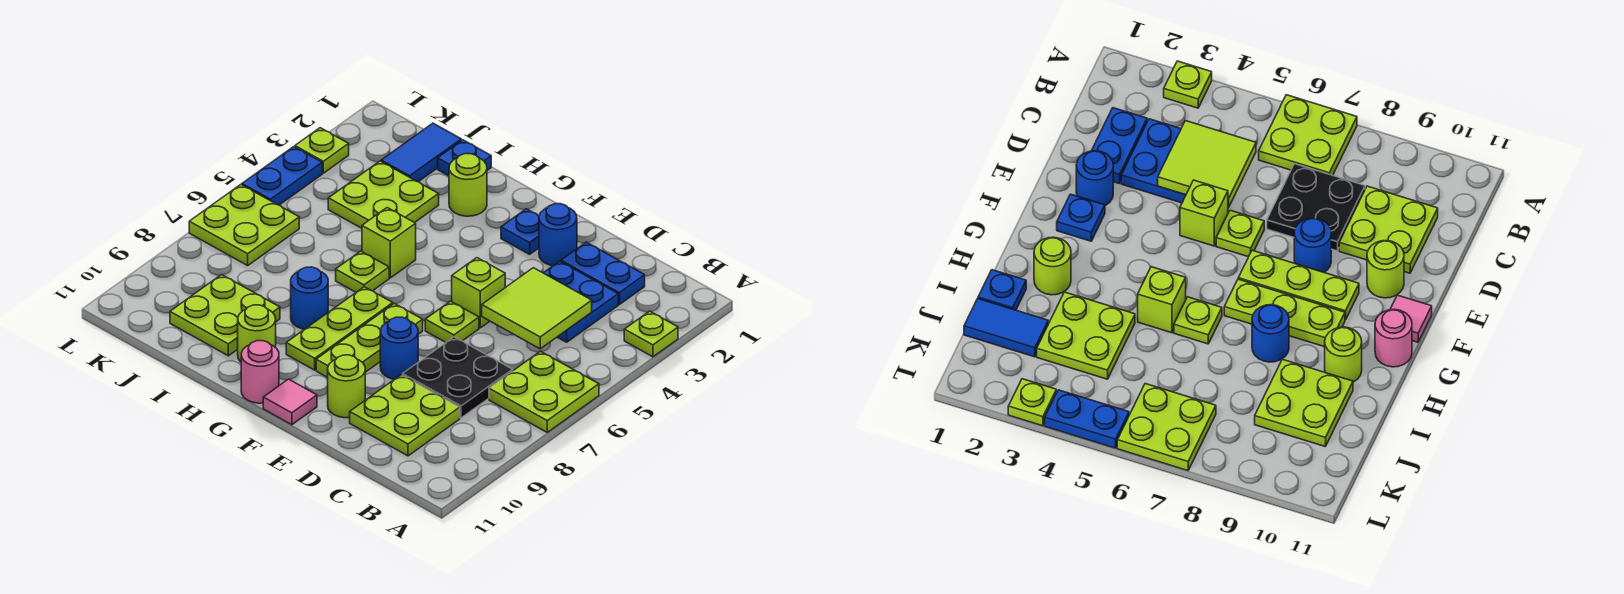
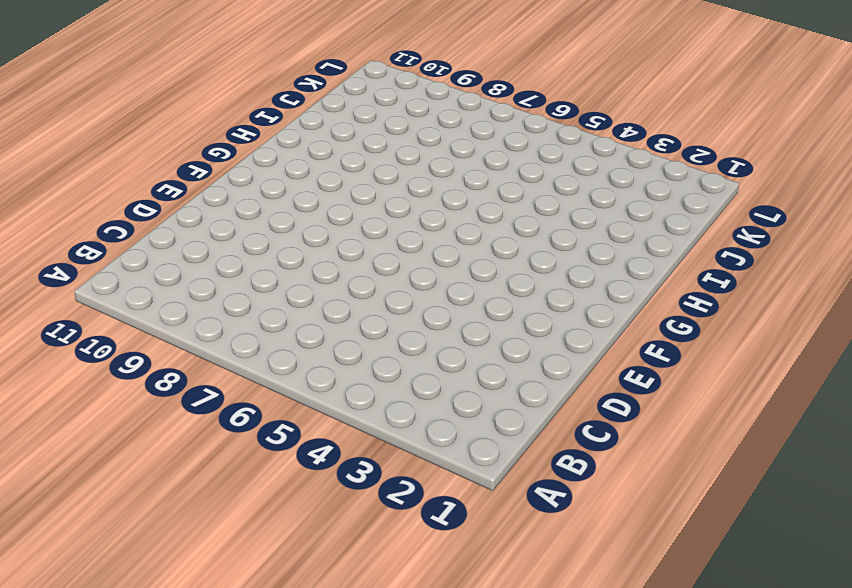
none -> lime plate A3 level 1
none -> lime plate A6:B7 level 1
none -> blue plate C2:D2 level 1

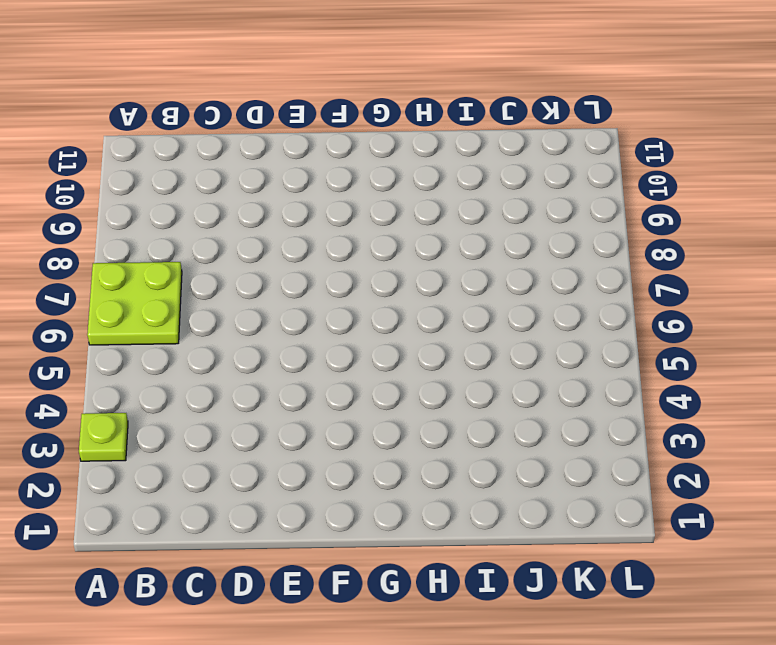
none -> blue plate C2:D2 level 1
none -> blue plate C3:D4 level 1
none -> black plate C7:D8 level 1

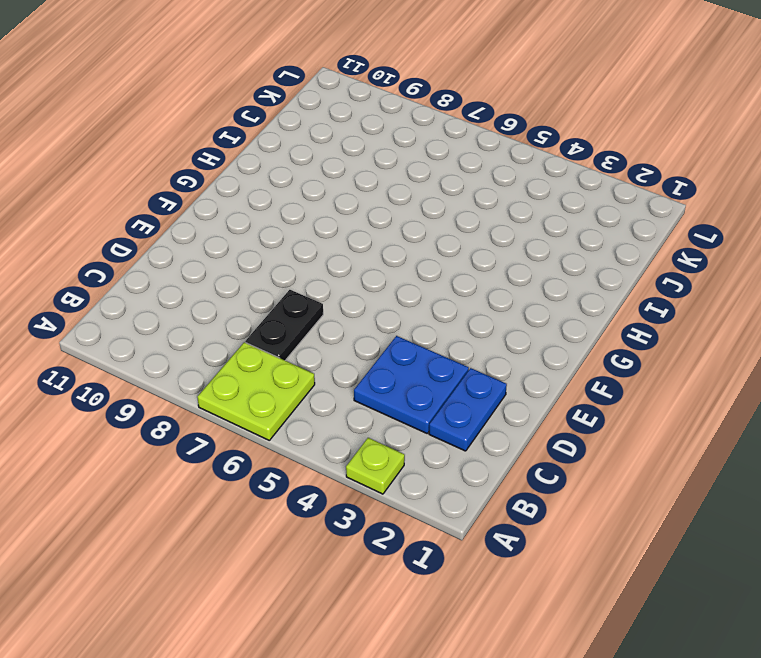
black plate C7:D7 level 1 -> black plate C7:D8 level 1
none -> lime plate C9:D10 level 1
none -> blue round brick E2 level 1
none -> lime brick E5 level 1

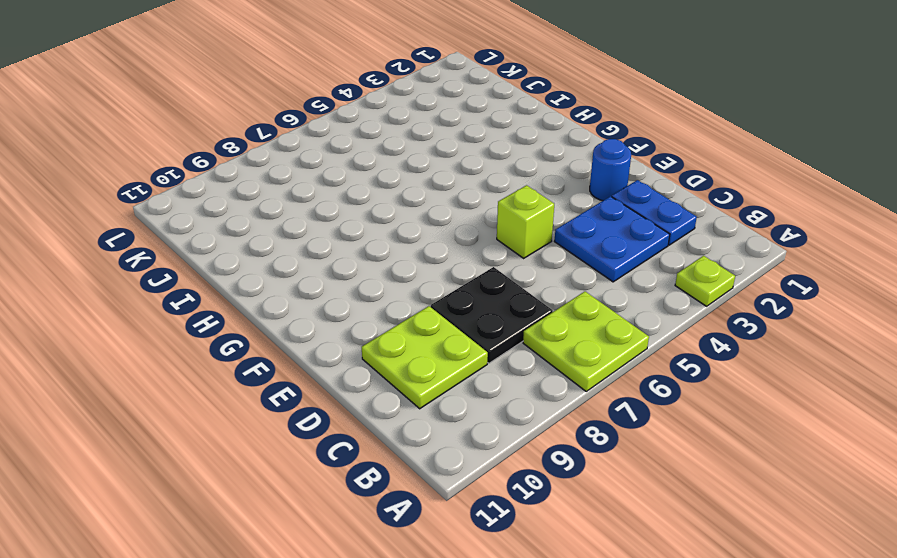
none -> lime plate E6 level 1
none -> blue round brick E8 level 1
none -> lime round brick E10 level 1

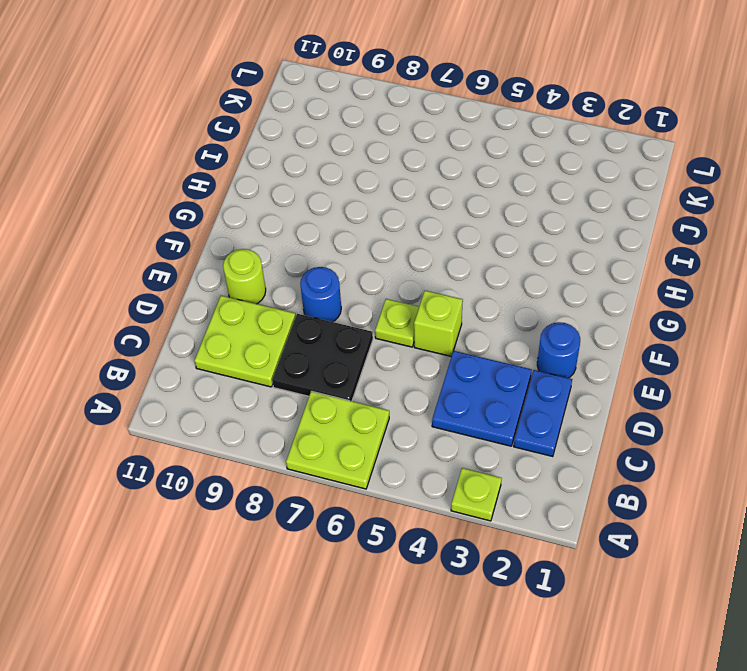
none -> blue plate F2 level 1
none -> lime plate F7:F9 level 1
none -> pink tile F11 level 1

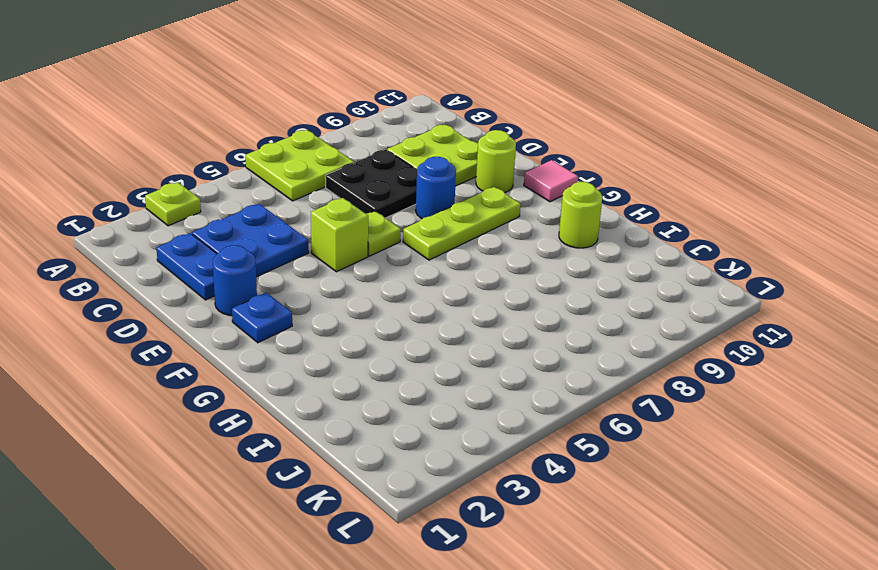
none -> lime plate G7:G9 level 1
none -> pink round brick G11 level 1
none -> lime round brick H2 level 1

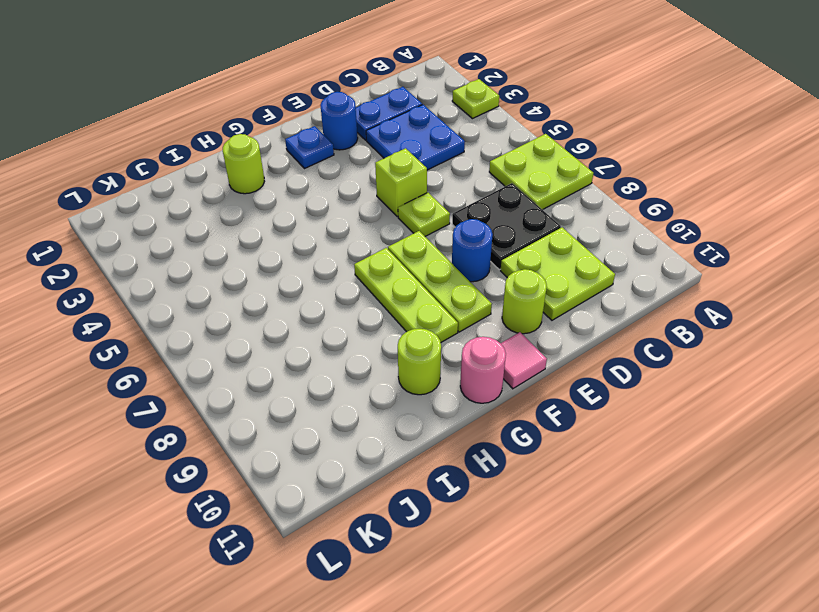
none -> lime brick H5 level 1
none -> lime plate H6 level 1
none -> blue round brick H8 level 1

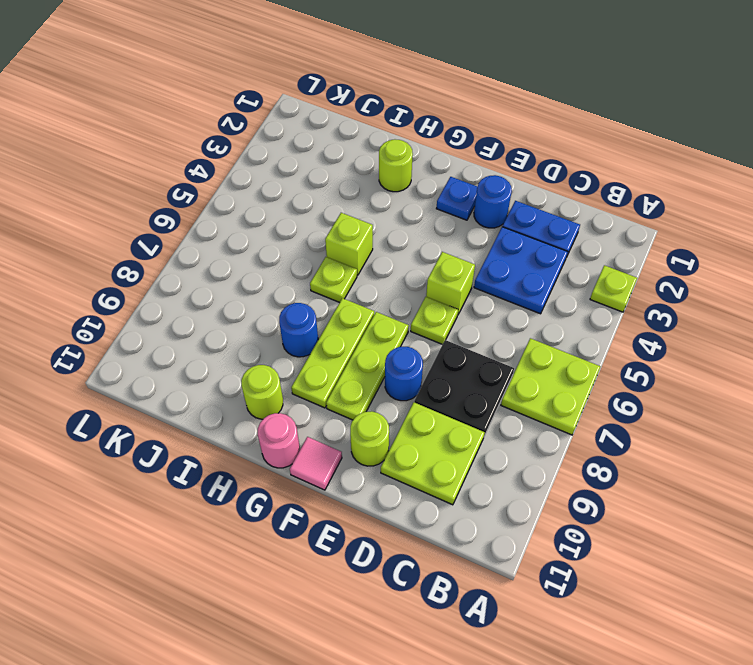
none -> blue plate I1 level 1
none -> lime plate I3:J4 level 1
none -> lime plate I9:J10 level 1

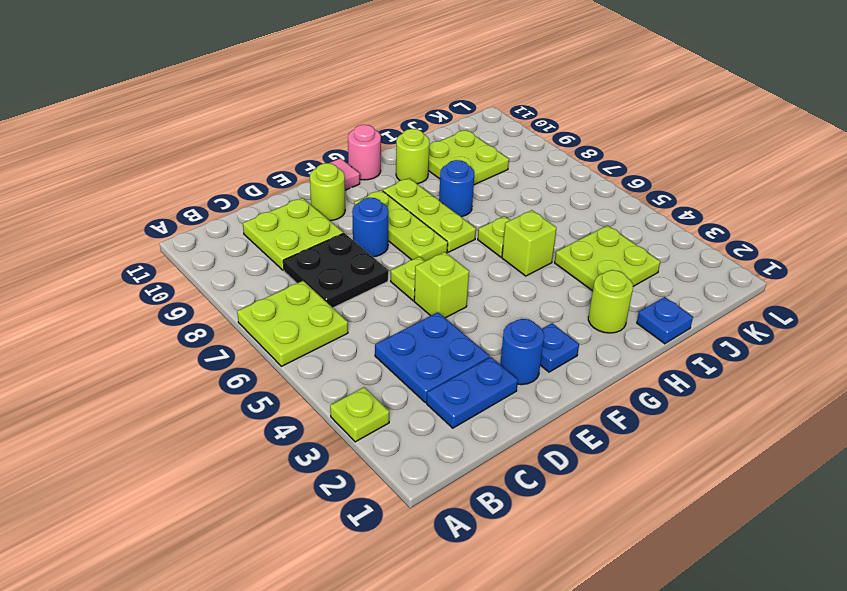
none -> blue tile J1:J2 level 1
none -> lime plate K6:L7 level 1
none -> lime plate L3 level 1

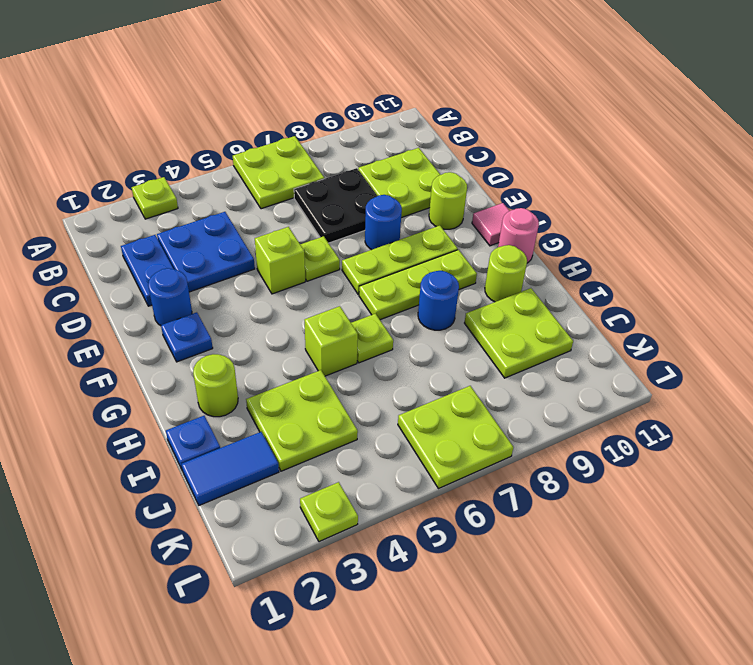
none -> blue plate L4:L5 level 1
none -> lime tile C4:D5 level 2

